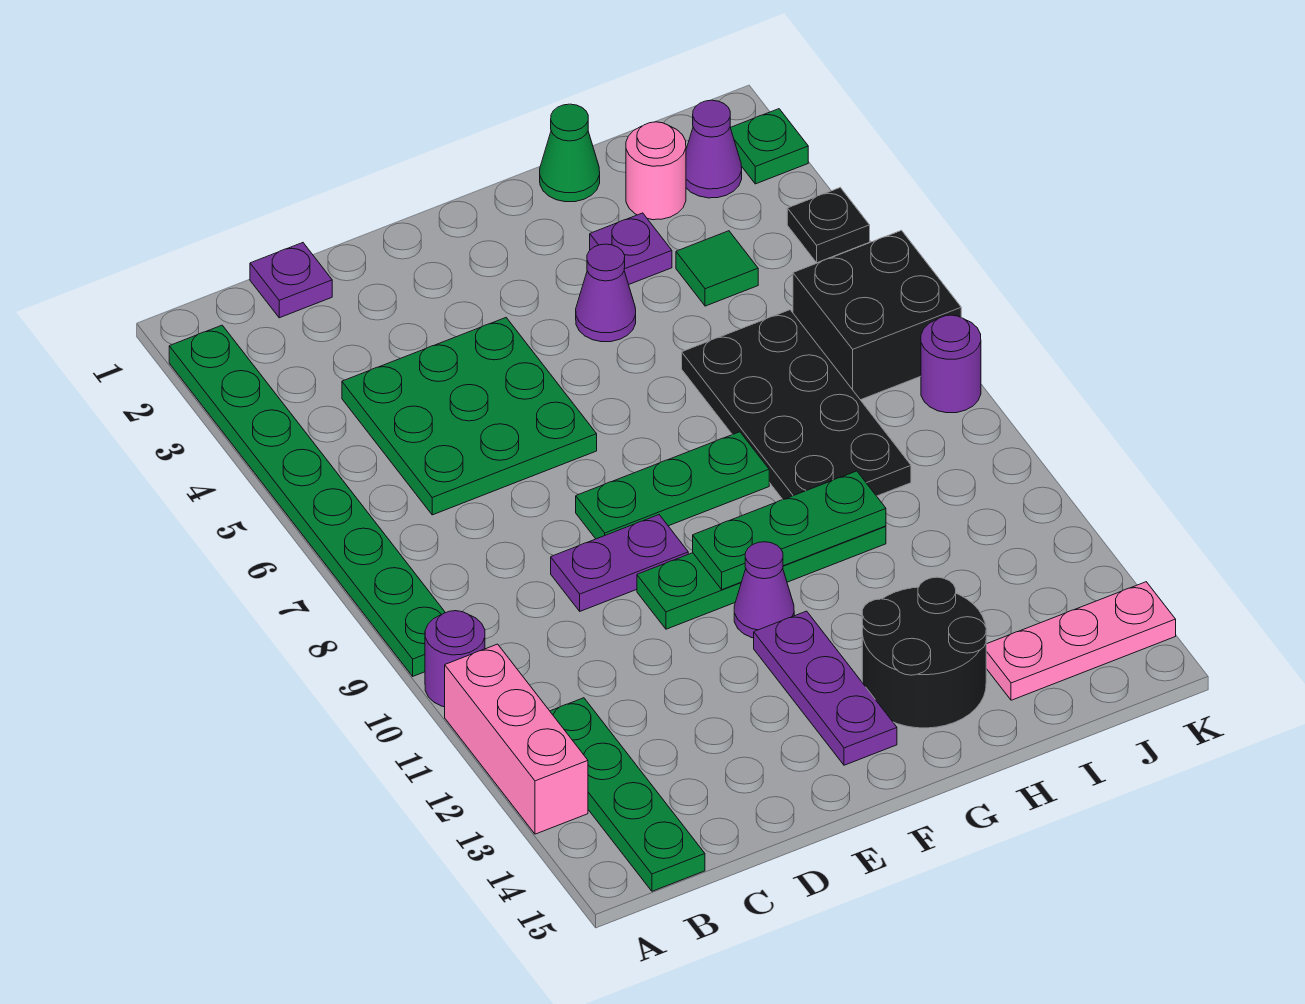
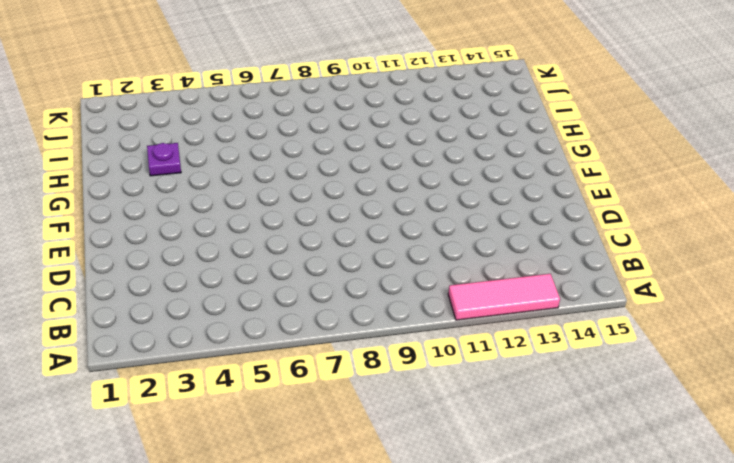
pink tile A11:A13 level 1 -> pink brick A11:A13 level 1
none -> green plate A2:A9 level 1
none -> purple round brick A10 level 1
none -> green plate B12:B15 level 1

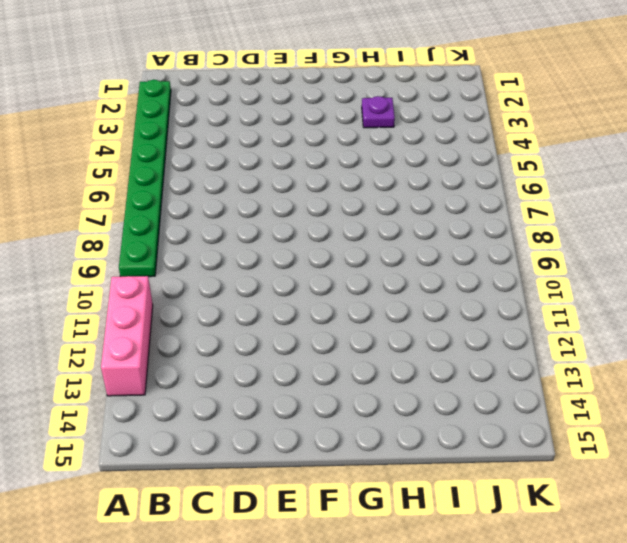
none -> purple round brick A10 level 1
none -> green plate B12:B15 level 1
none -> purple plate C1 level 1

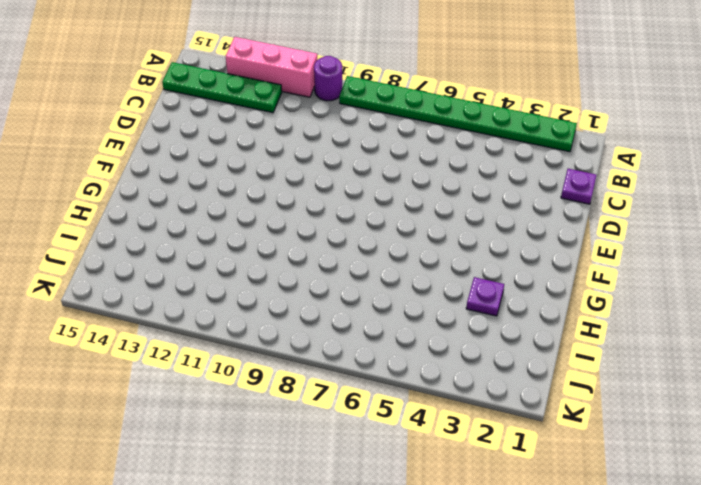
none -> green plate C4:E6 level 1
none -> purple plate D9:E9 level 1
none -> green plate E8:G8 level 1

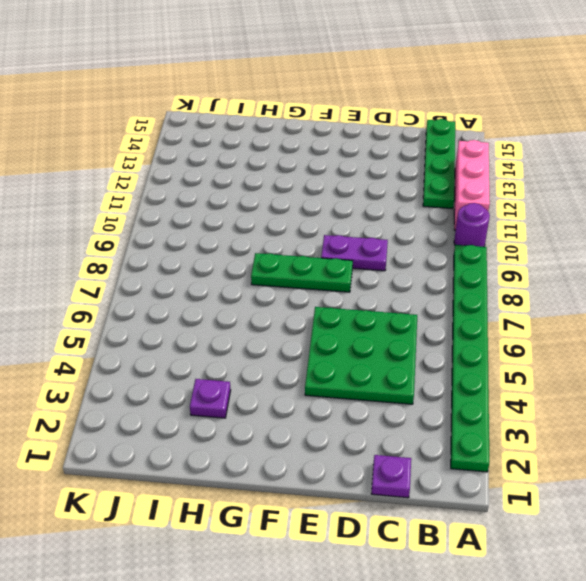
none -> green plate E10:H10 level 1
none -> purple cone F11 level 1
none -> purple plate F12:F14 level 1

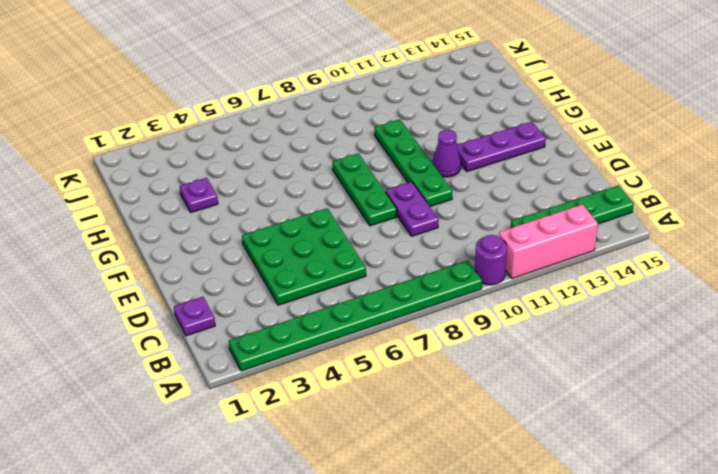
none -> purple cone G4 level 1
none -> black round brick G13:H14 level 1
none -> green cone H1 level 1

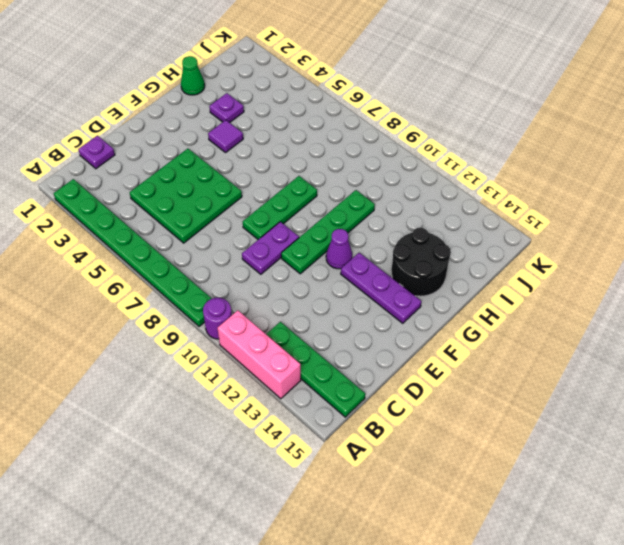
purple tile G4 level 1 -> purple cone G4 level 1
none -> black plate H6:I9 level 1
none -> pink round brick I2 level 1
none -> green tile I4 level 1

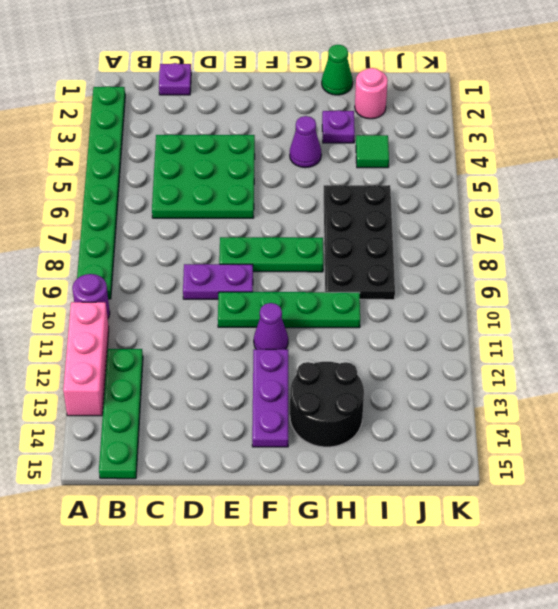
none -> pink plate I14:K14 level 1
none -> purple cone J2 level 1
none -> black brick J6:K7 level 1

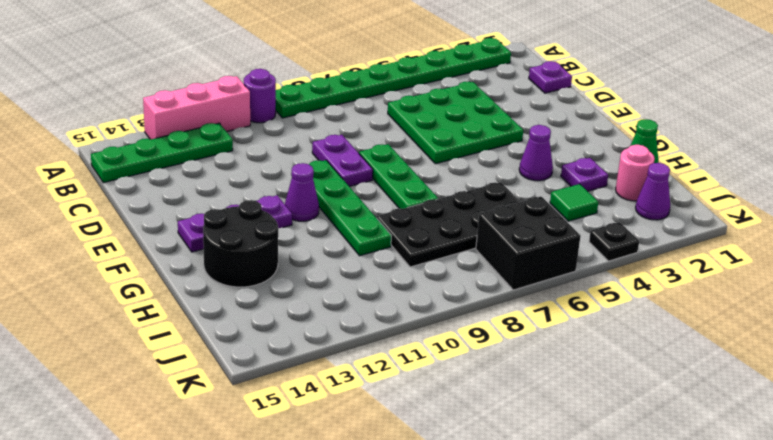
none -> pink plate I14:K14 level 1
none -> green plate K2 level 1
none -> purple round brick K8 level 1

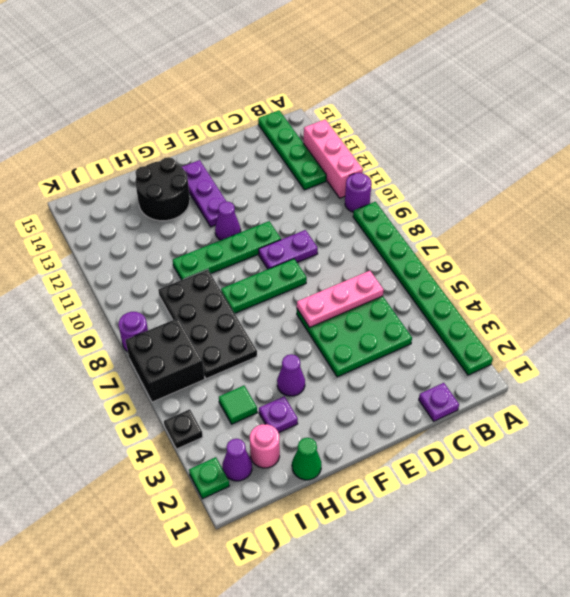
pink plate C6:E6 level 2 -> pink plate I14:K14 level 1
none -> green plate F10:H10 level 2

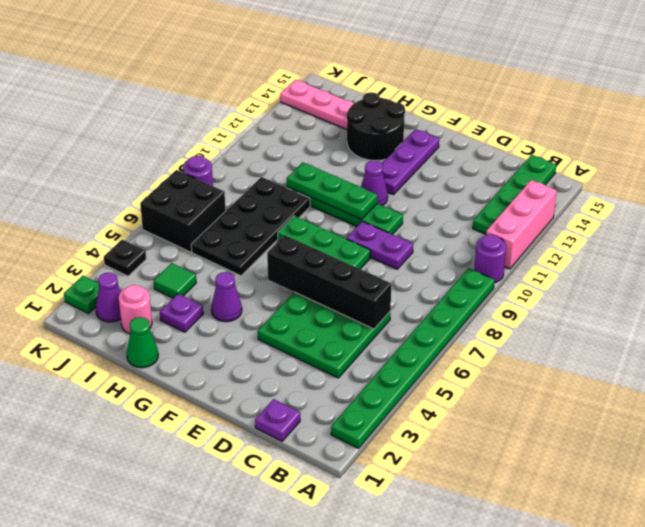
black brick C6:F6 level 2 -> none

